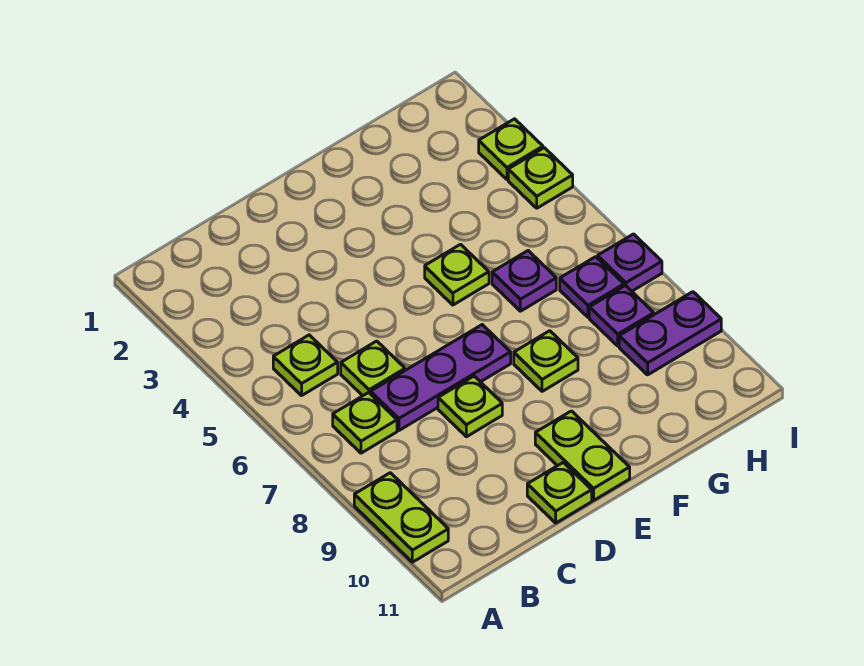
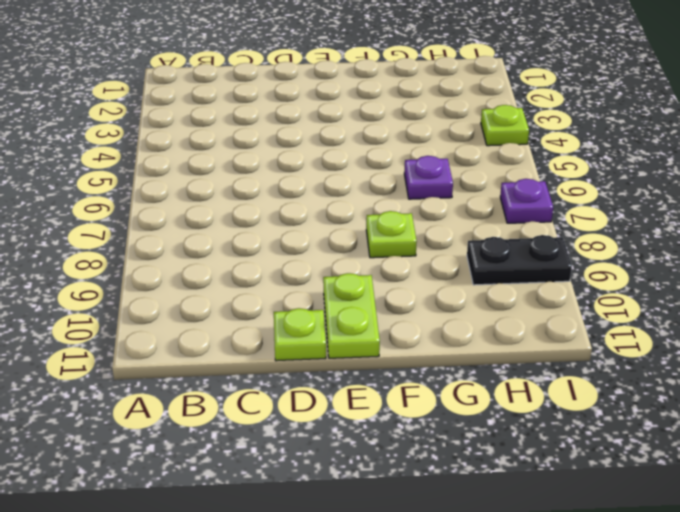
black plate H9:I9 level 1 -> purple plate H9:I9 level 1
none -> lime plate A9:A10 level 1
none -> lime plate B5 level 1
none -> lime plate B7 level 1

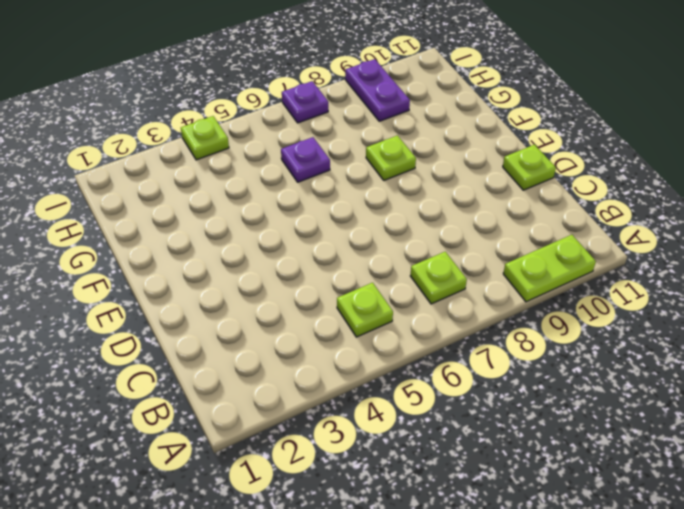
none -> lime plate C6 level 1
none -> purple plate C7:E7 level 1
none -> lime plate D8 level 1

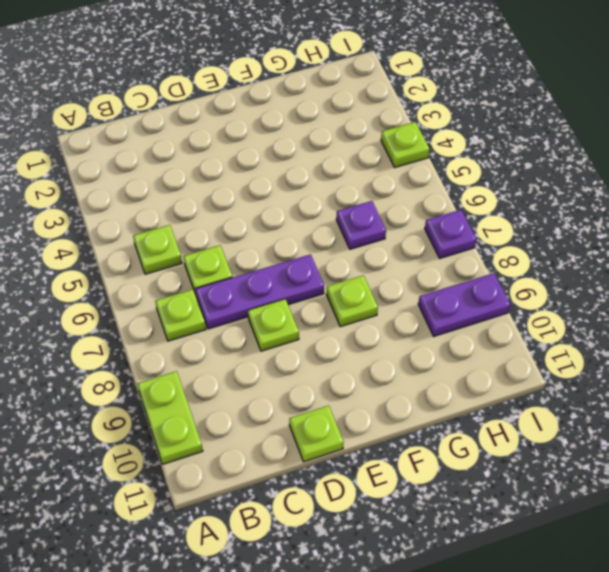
none -> lime plate E10:E11 level 1
none -> lime plate F5 level 1
none -> purple plate H7 level 1

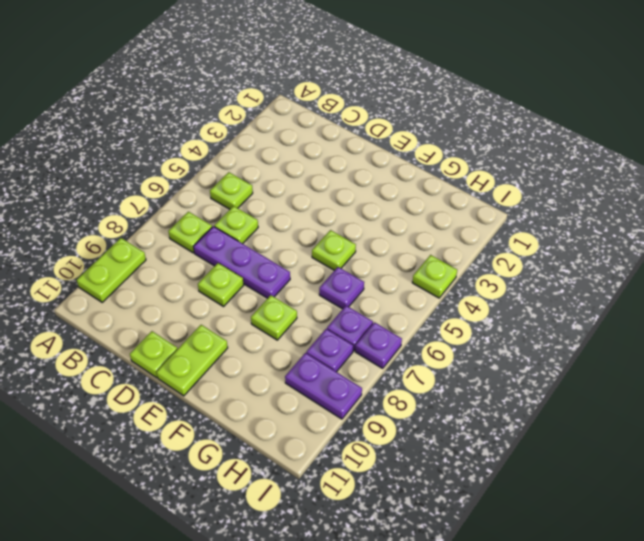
none -> lime plate I3 level 1

